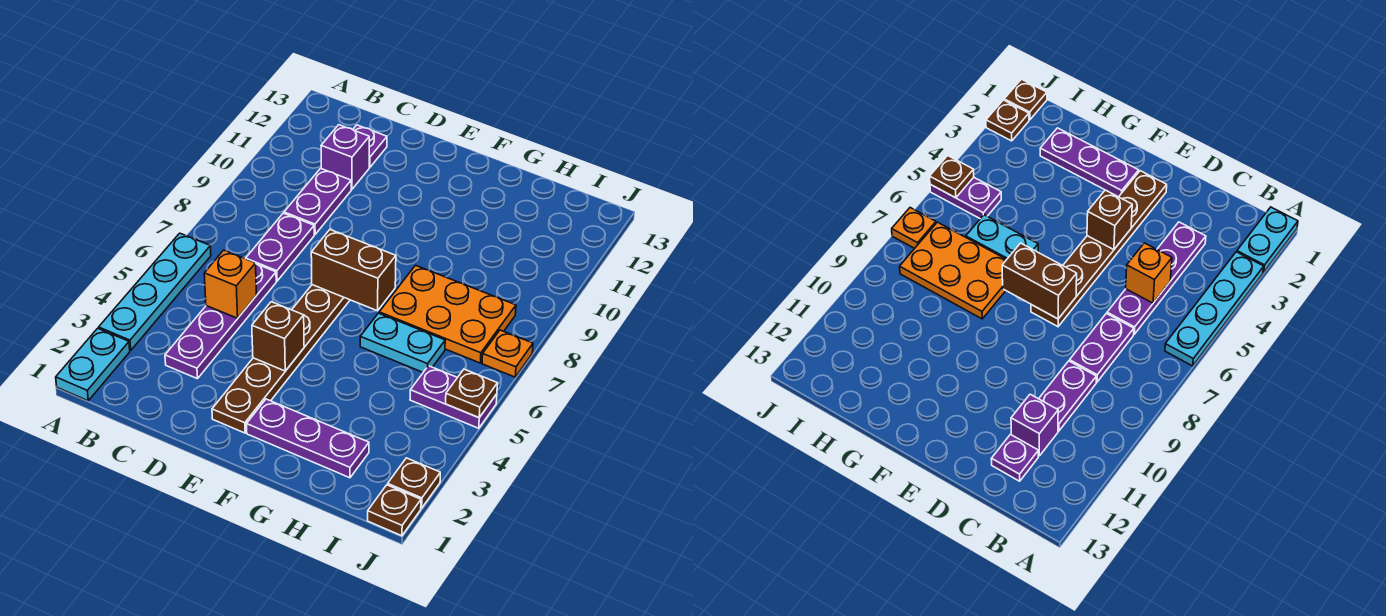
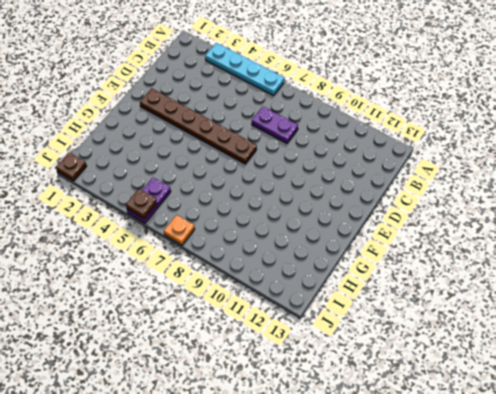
none -> cyan plate A1:A2 level 1
none -> purple plate C3:C6 level 1
none -> purple plate C9:C10 level 1

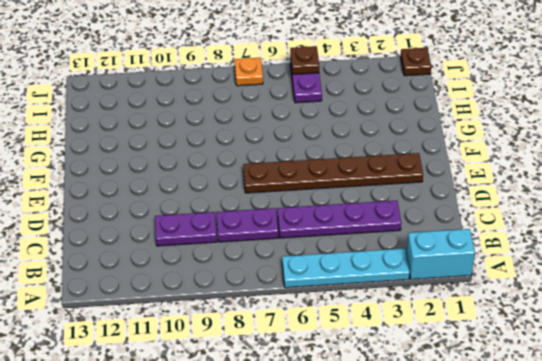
cyan brick A1:A2 level 1 -> cyan plate A1:A2 level 1
none -> purple brick C11 level 1
none -> purple plate C12 level 1
none -> purple plate F2:H2 level 1

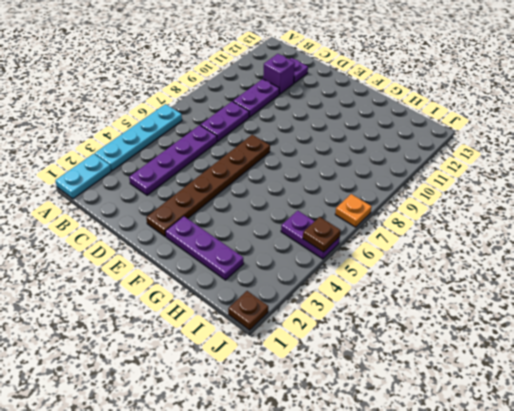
none -> cyan plate G6:H6 level 1
none -> orange plate G7:I8 level 1
none -> brown plate J2 level 1

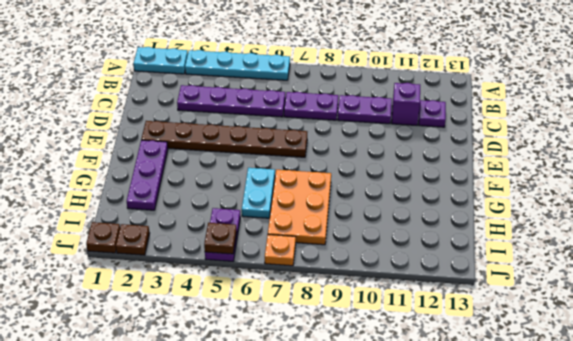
none -> orange brick C5 level 2
none -> brown brick E4 level 2
none -> brown brick E7:F7 level 2

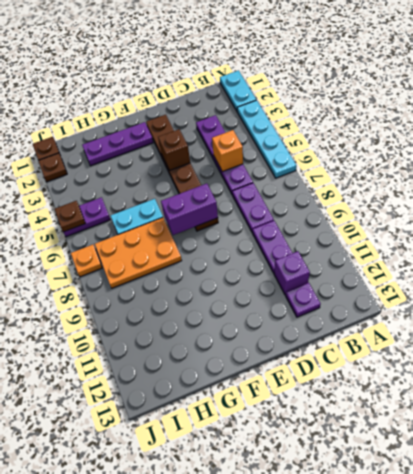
purple brick E7:F7 level 2 -> brown brick E7:F7 level 2

